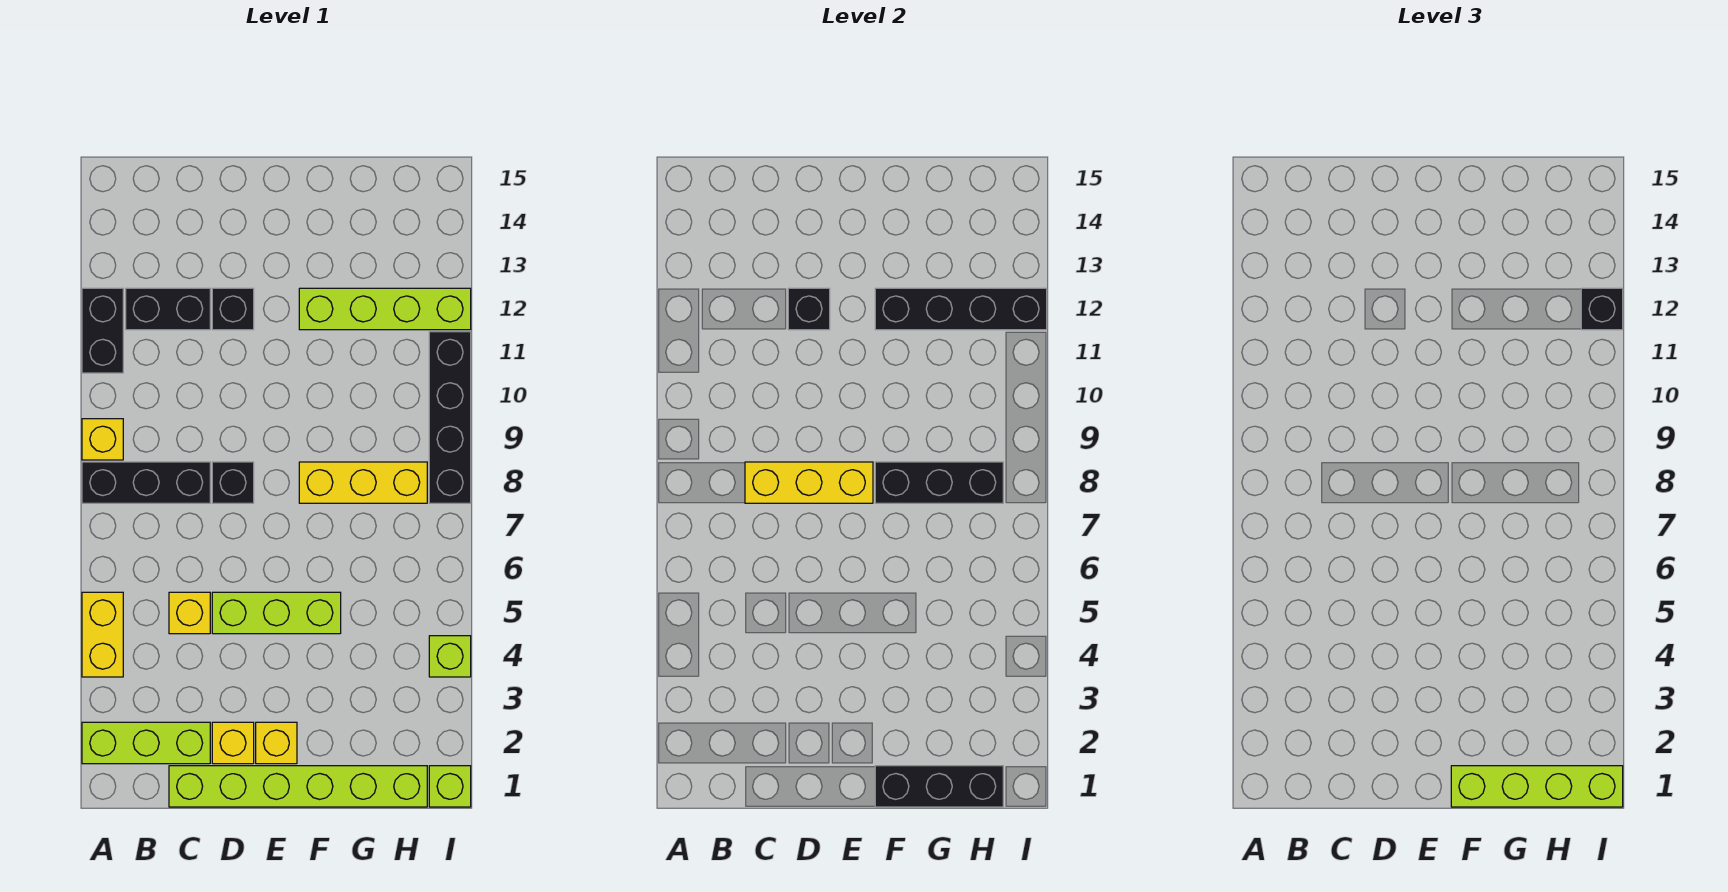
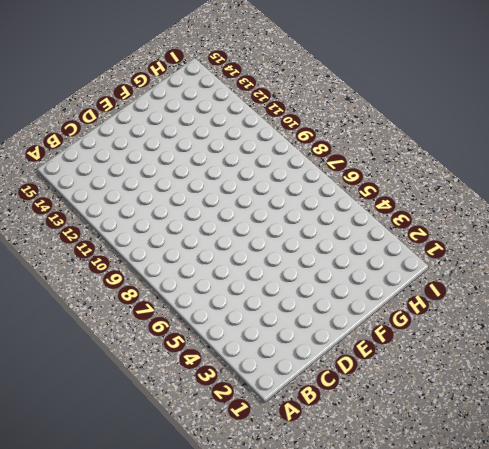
none -> lime brick A2:C2 level 1
none -> yellow brick A4:A5 level 1
none -> black brick A8:C8 level 1

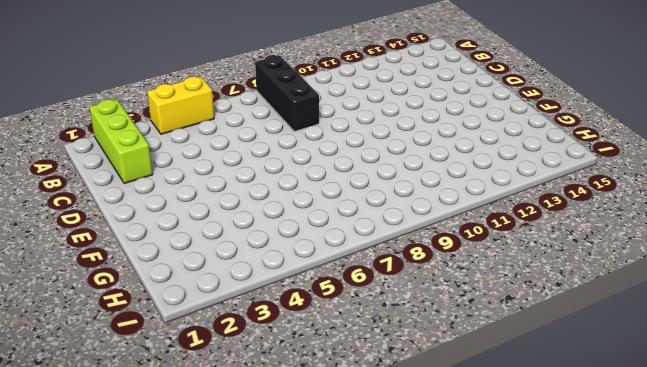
none -> yellow brick A9 level 1
none -> black brick A11:A12 level 1
none -> black brick B12:C12 level 1

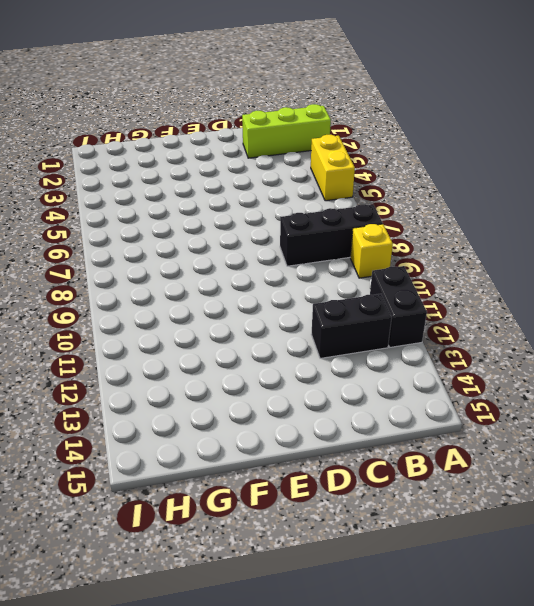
none -> lime brick C1:H1 level 1
none -> yellow brick C5 level 1
none -> yellow brick D2 level 1

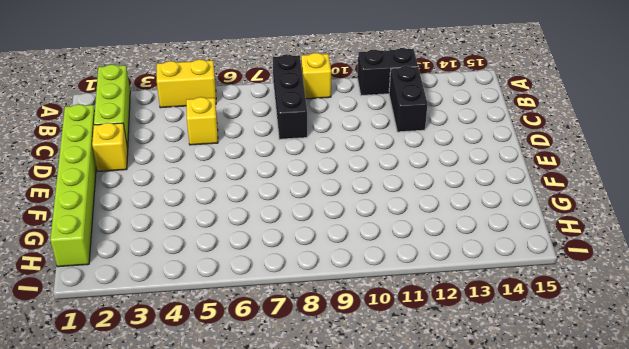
none -> lime brick D5:F5 level 1
none -> black brick D8 level 1
none -> black brick D12 level 1

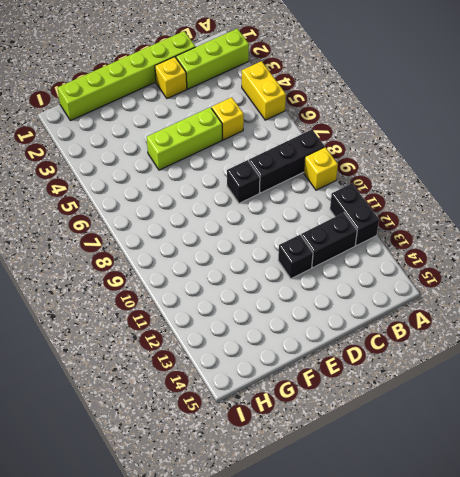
none -> yellow brick E2 level 1
none -> yellow brick F8:H8 level 1
none -> lime brick F12:I12 level 1

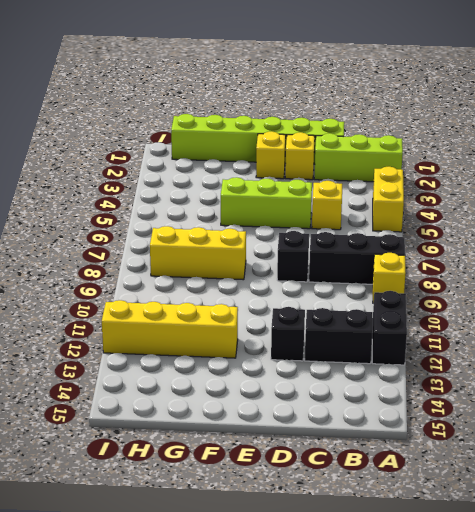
yellow brick F12:I12 level 1 -> lime brick F12:I12 level 1
none -> lime brick I1 level 1
none -> lime brick I4 level 1
none -> black brick I8:I11 level 1

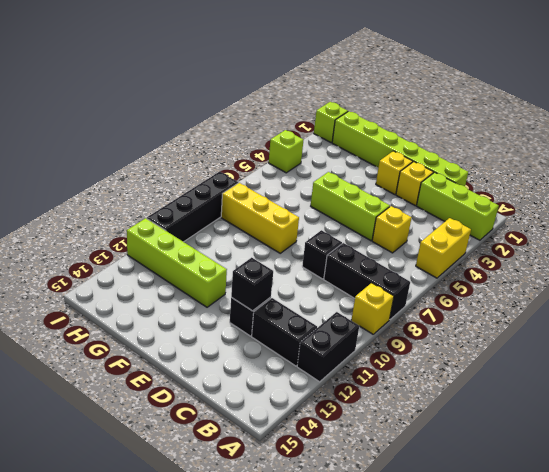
none -> yellow brick C8:E8 level 2
none -> black brick F1:H1 level 2
none -> black brick F8:H8 level 2

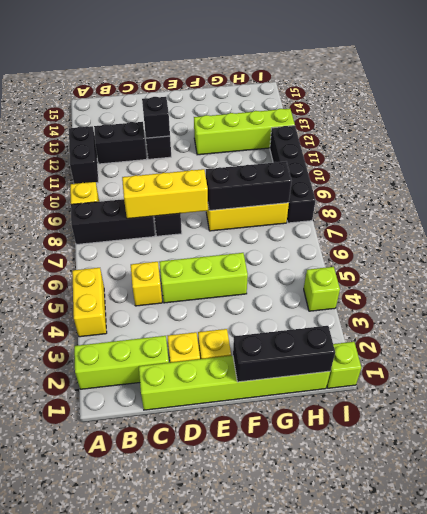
none -> black brick F12:I12 level 2
none -> lime brick F1:I1 level 3
none -> black brick I12 level 3

